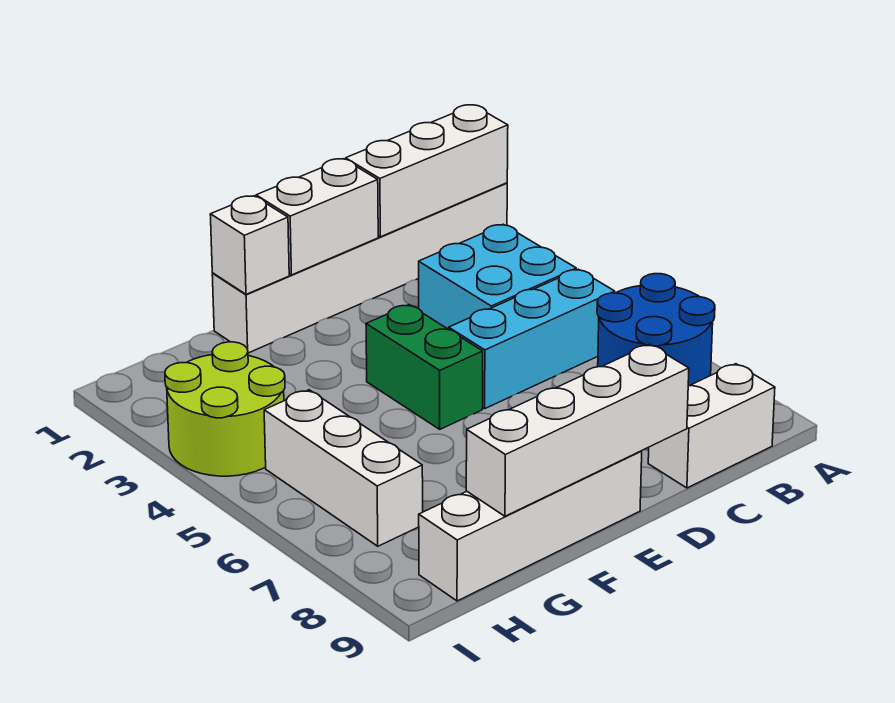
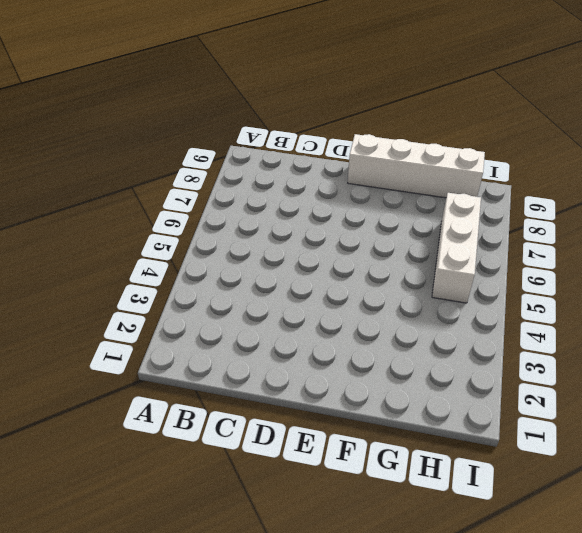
none -> white brick A1:F1 level 1
none -> blue round brick A6:B7 level 1
none -> cyan brick B3:C4 level 1

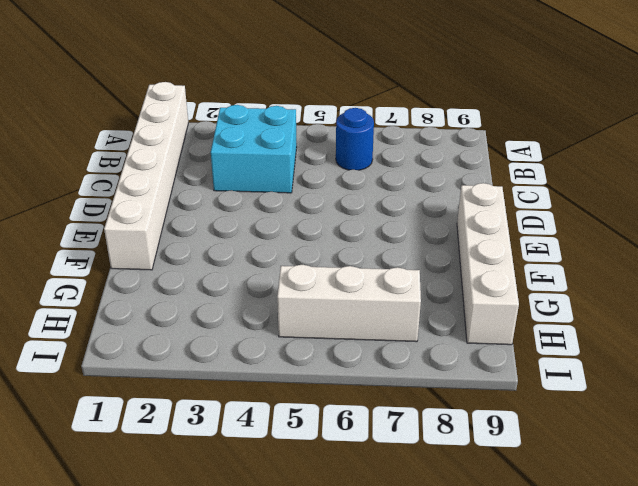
blue round brick B6 level 1 -> blue round brick A6:B7 level 1
none -> cyan brick B5:D5 level 1
none -> white brick B9:C9 level 1
none -> green brick E4:E5 level 1

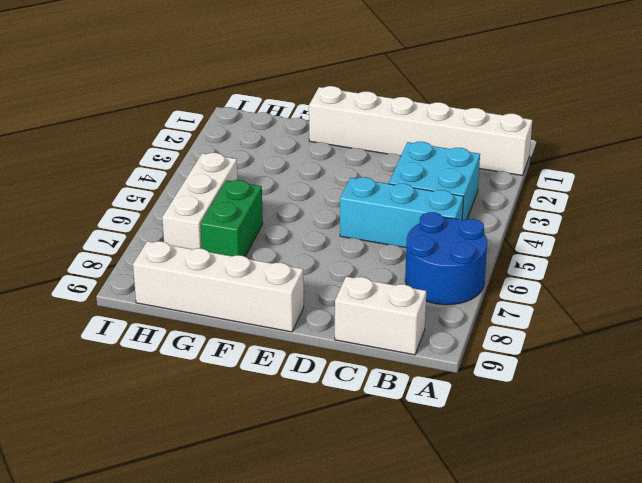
green brick G6:G7 level 1 -> green brick E4:E5 level 1
none -> lime round brick H3:I4 level 1
none -> white brick A1:C1 level 2
none -> white brick D1:E1 level 2

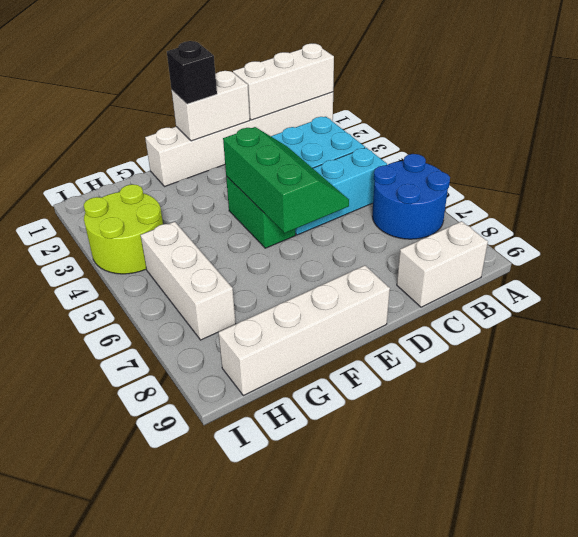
green slope D4:E6 level 2 top E -> none
black brick E1 level 3 -> none
none -> white brick D9:G9 level 2
none -> white brick F1 level 2

